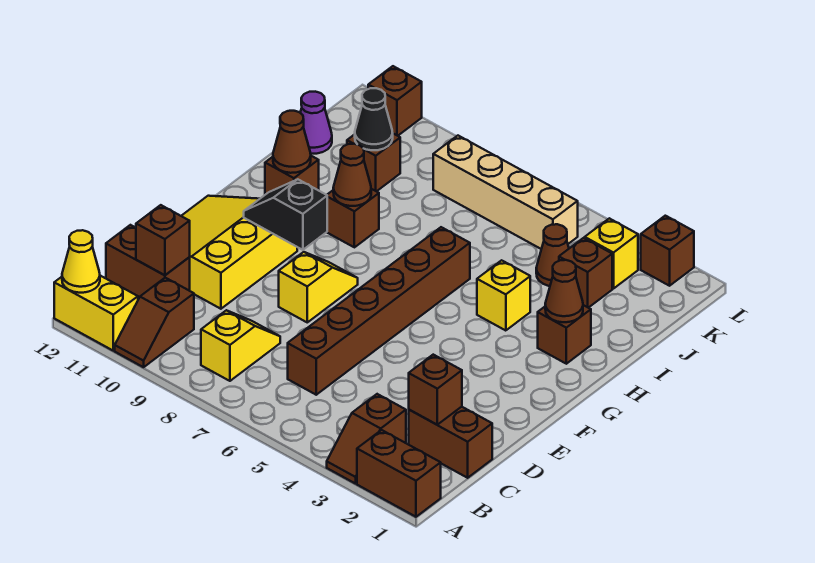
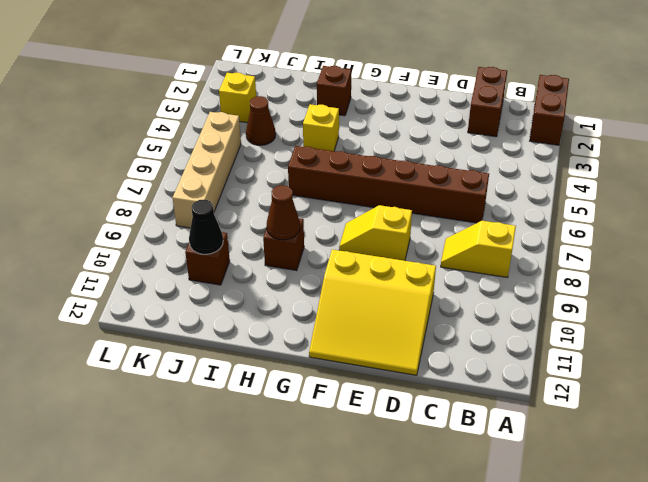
none -> brown slope A3:B3 level 1 top B
none -> brown slope A10:B10 level 1 top B
none -> yellow brick A11:A12 level 1
none -> brown brick C11:C12 level 1

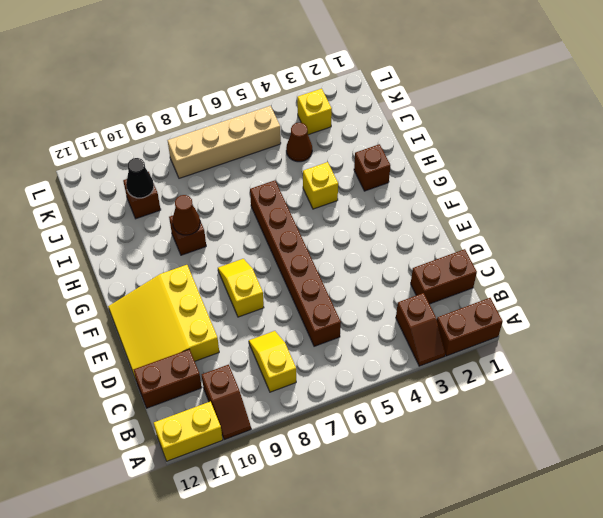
none -> brown brick H11 level 1
none -> brown brick J3 level 1
none -> purple cone J12 level 1
none -> brown brick L2 level 1

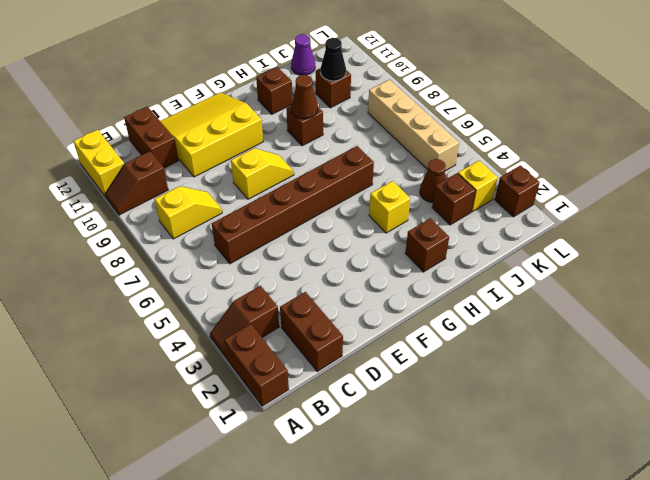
none -> brown brick L11 level 1
none -> yellow cone A12 level 2
none -> brown brick C2 level 2
none -> brown brick C11 level 2

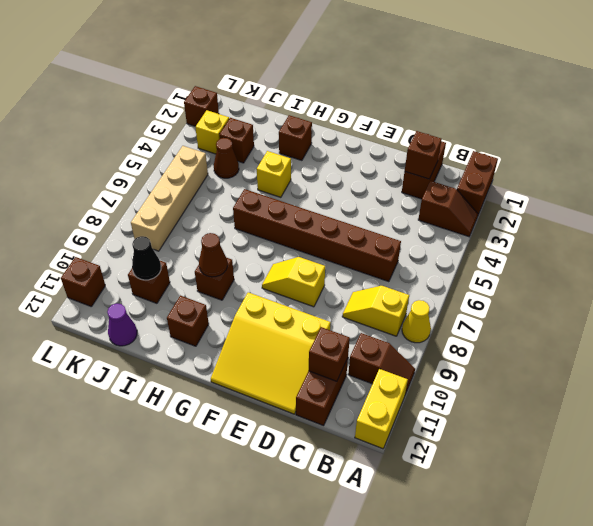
yellow cone A8 level 1 -> yellow cone A12 level 2
none -> black slope F9:F10 level 2 top 9
none -> brown cone H2 level 2
none -> brown cone H11 level 2

